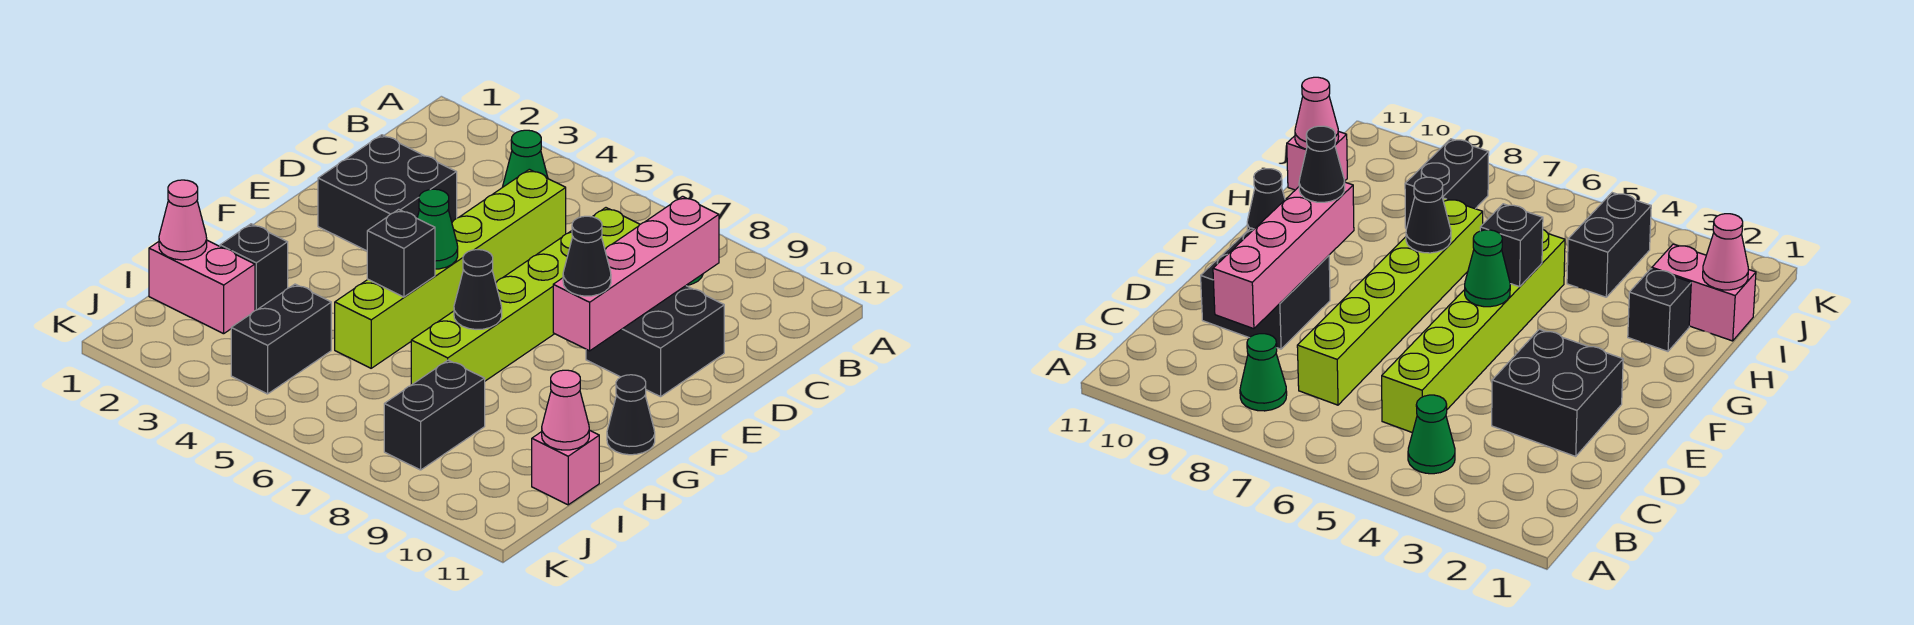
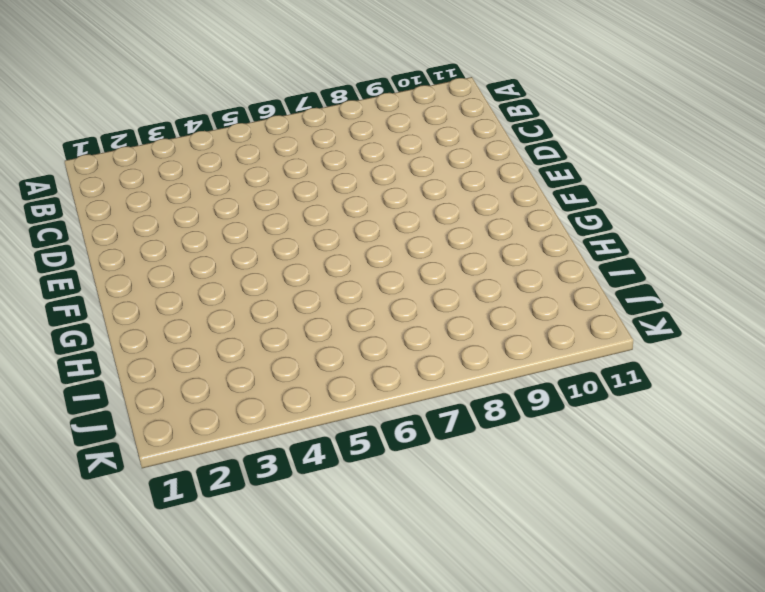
none -> green cone B4 level 1
none -> green cone B8 level 1
none -> lime brick C5:H5 level 1

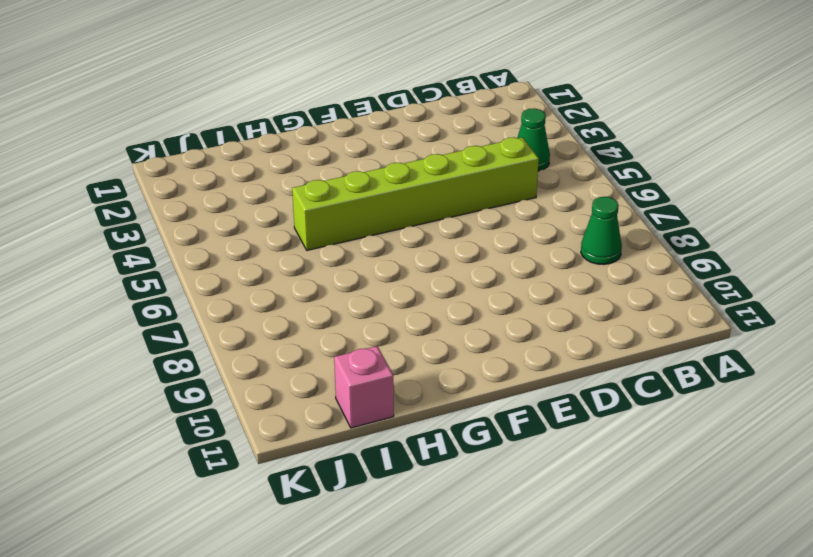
none -> lime brick C7:H7 level 1
none -> black brick D2:E3 level 1
none -> black brick D9:E10 level 1

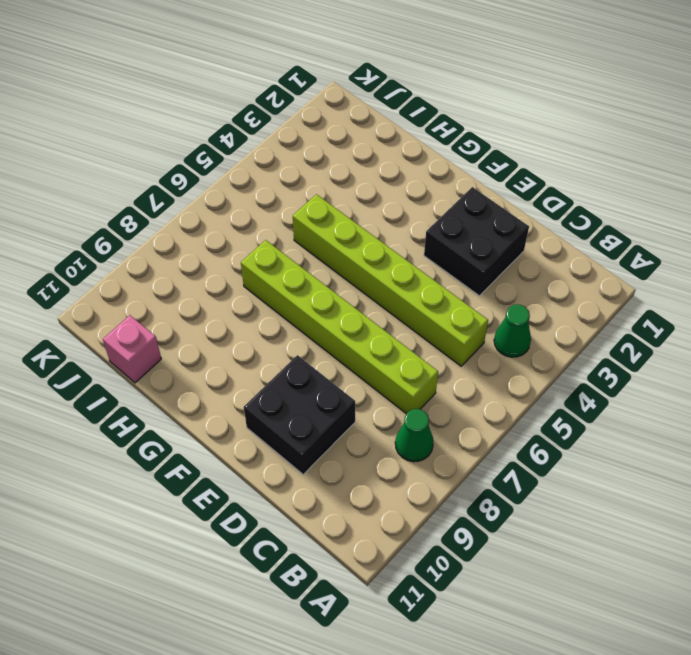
none -> black cone G11 level 1
none -> black brick H2 level 1
none -> pink brick I1:I2 level 1

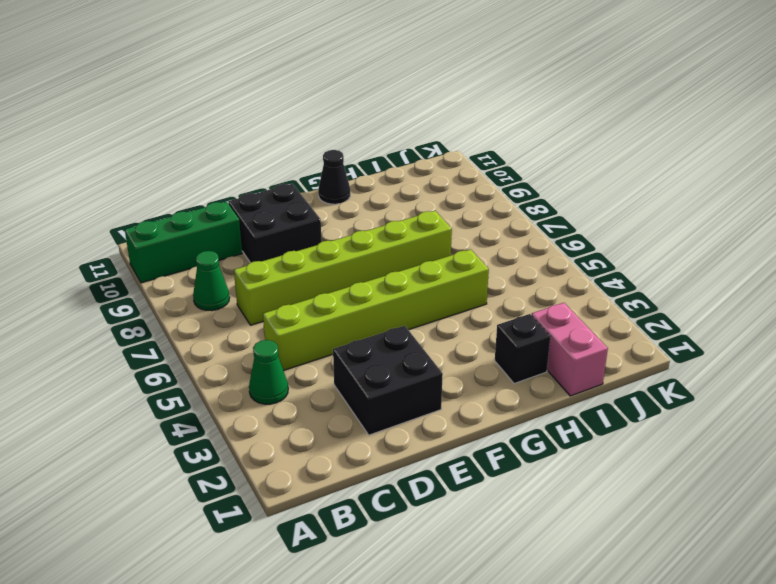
green brick A10:C10 level 1 -> none
none -> black brick I4:J4 level 1
none -> black brick I8:J8 level 1
none -> pink brick I11 level 1

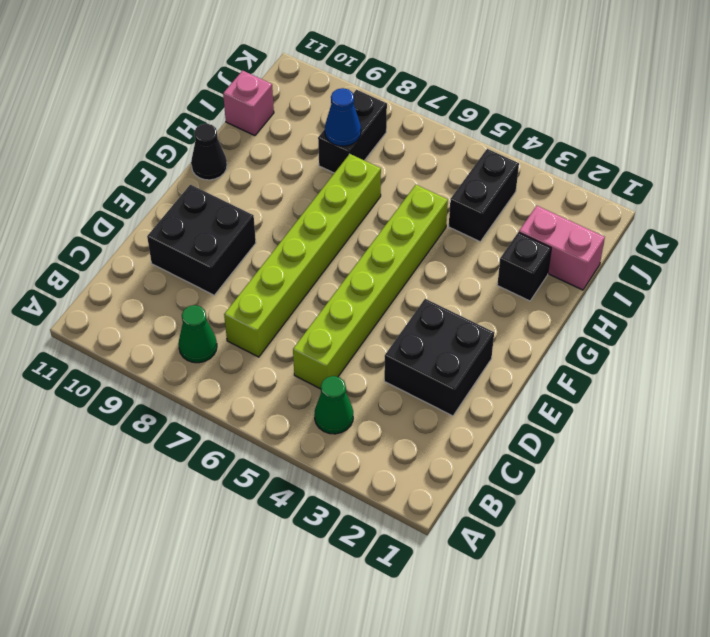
blue cone I8 level 2 -> none
none -> pink brick C9:F9 level 2
none -> green cone F5 level 2
none -> black brick G5 level 2

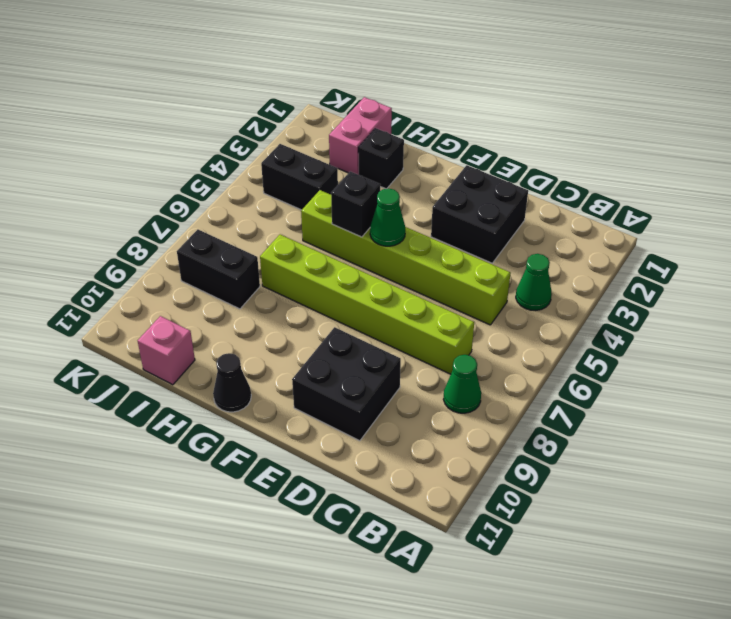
none -> pink brick C9:F9 level 2
none -> black cone G7 level 2
none -> pink cone I1 level 2

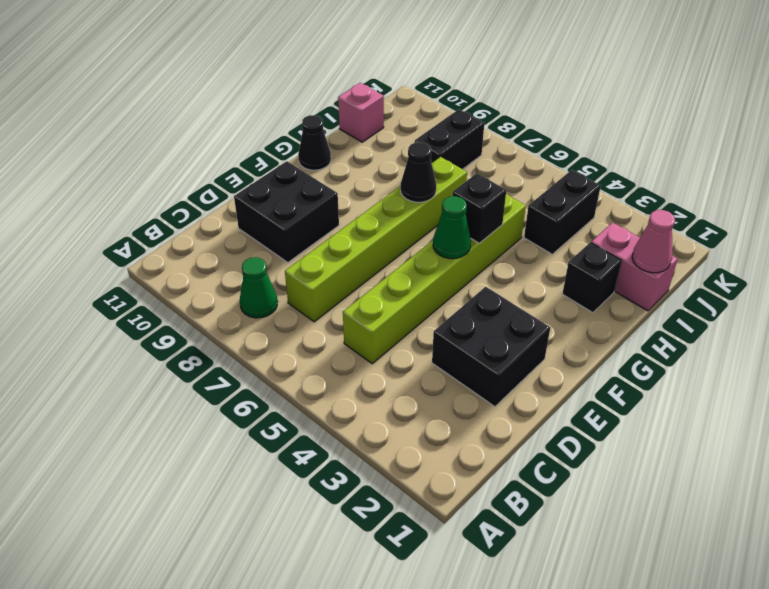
none -> green cone B4 level 1
none -> pink brick C9:F9 level 2
none -> pink cone I11 level 2

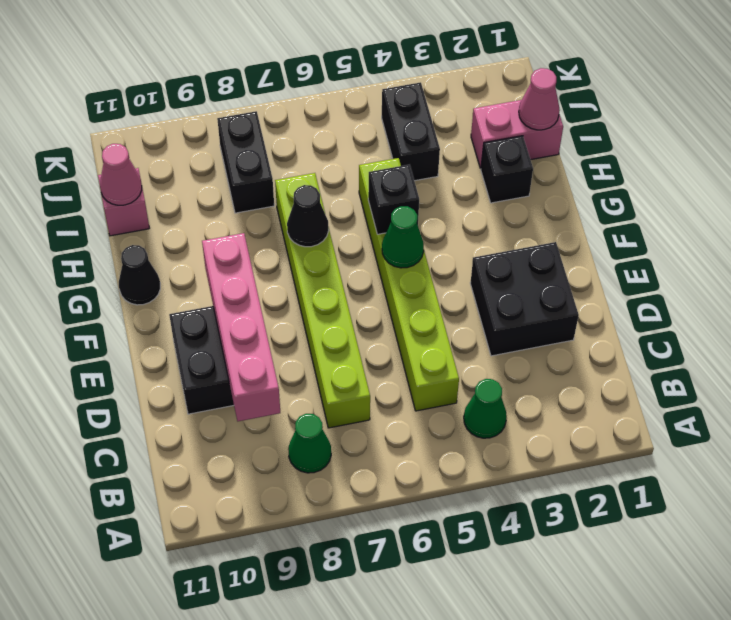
none -> black cone F9 level 3

